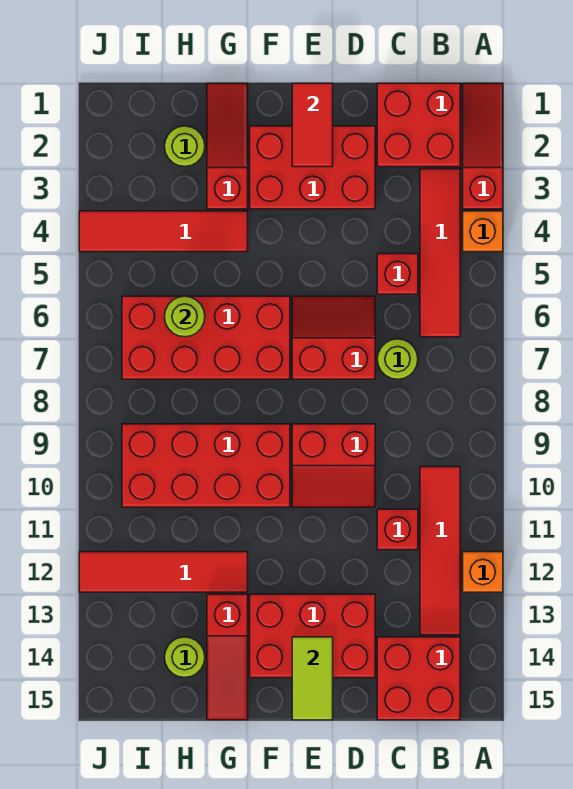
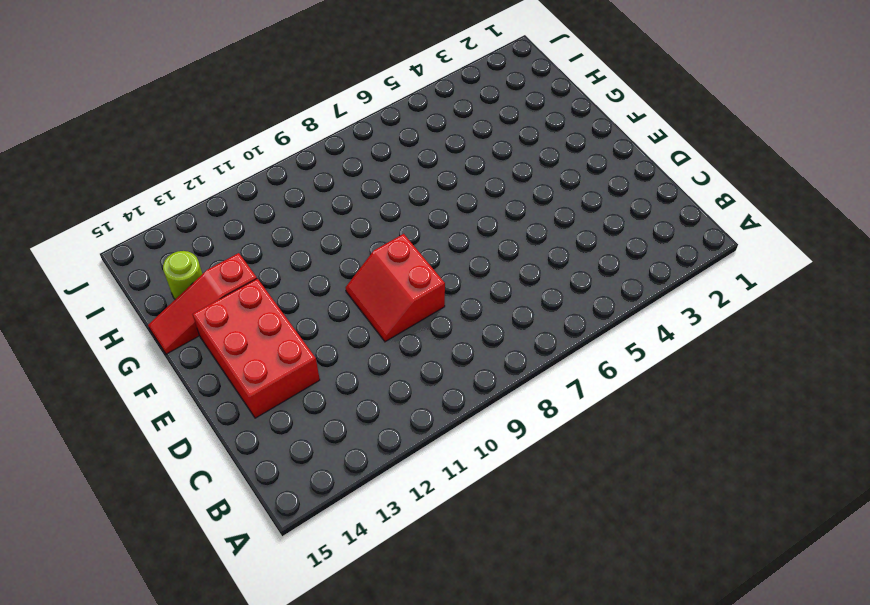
none -> red slope A1:A3 level 1 top 3
none -> orange brick A4 level 1
none -> orange brick A12 level 1

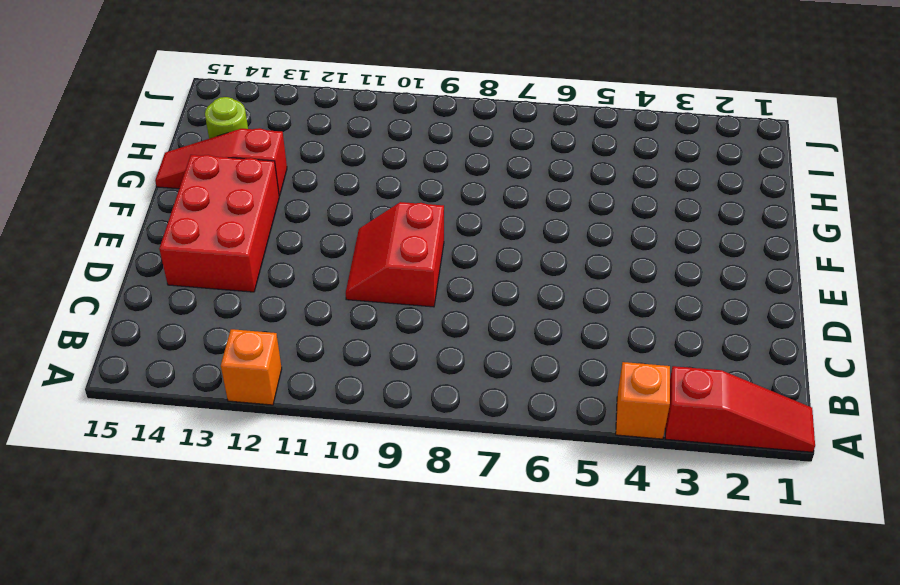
none -> red brick B1:C2 level 1
none -> red tile B3:B6 level 1
none -> red tile B10:B13 level 1

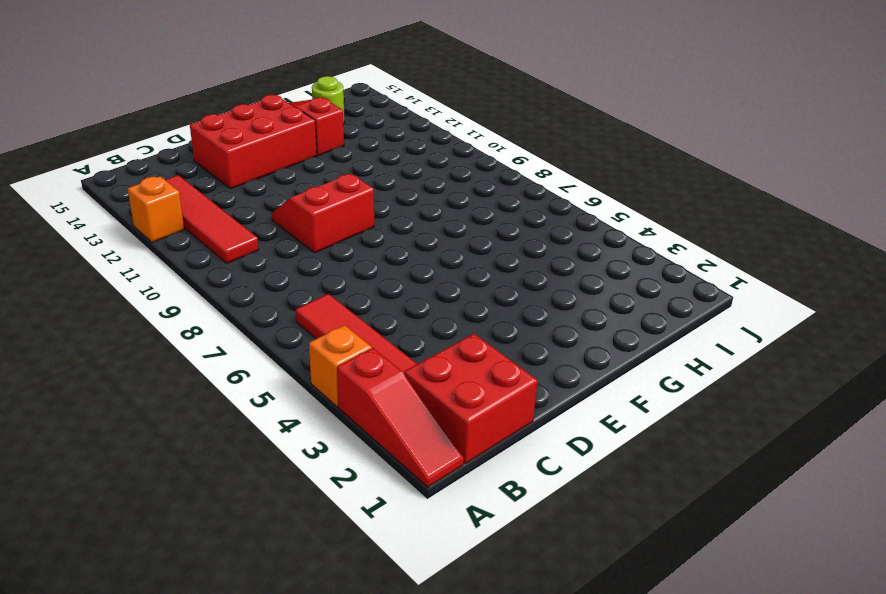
none -> red brick B14:C15 level 1
none -> red brick C5 level 1
none -> lime round brick C7 level 1

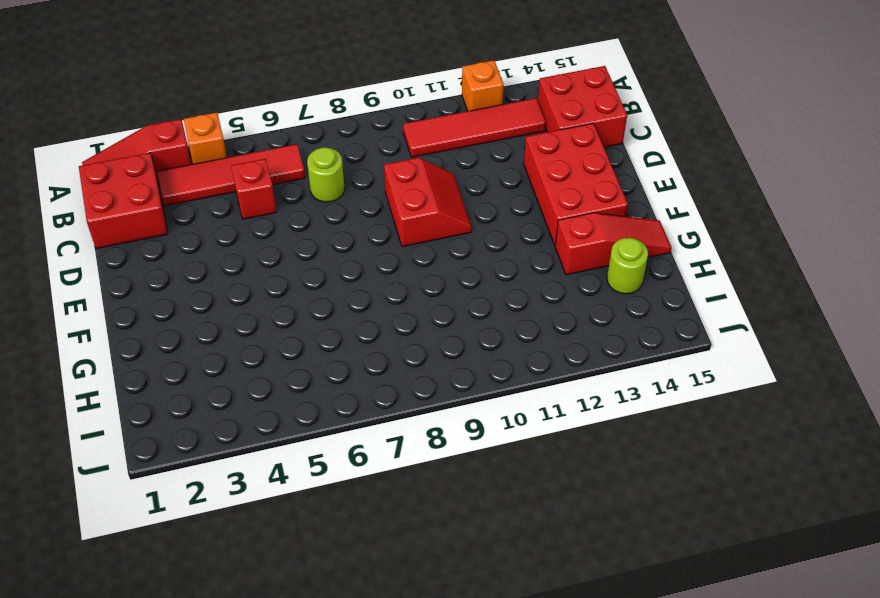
none -> red brick C11 level 1
none -> red brick D2:F3 level 1
none -> red slope D6:E7 level 1 top 7

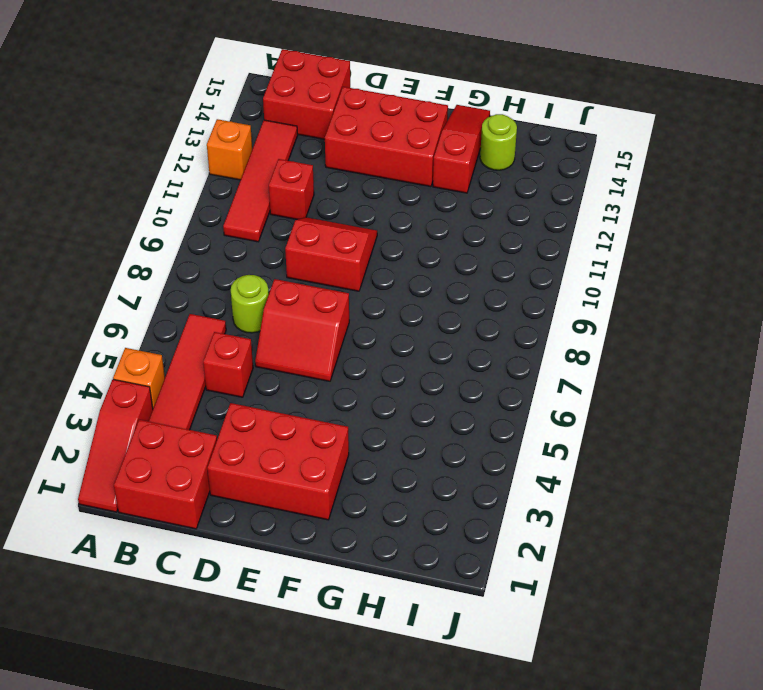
none -> red brick F6:I7 level 1
none -> red brick F9:I10 level 1
none -> red slope G1:G3 level 1 top 3

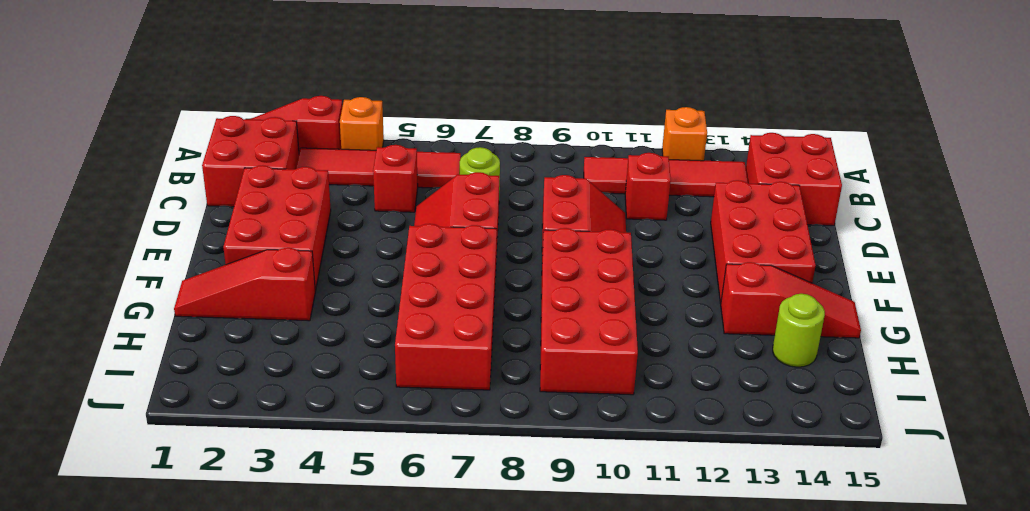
none -> red tile G4:J4 level 1
none -> red tile G12:J12 level 1
none -> lime round brick H2 level 1

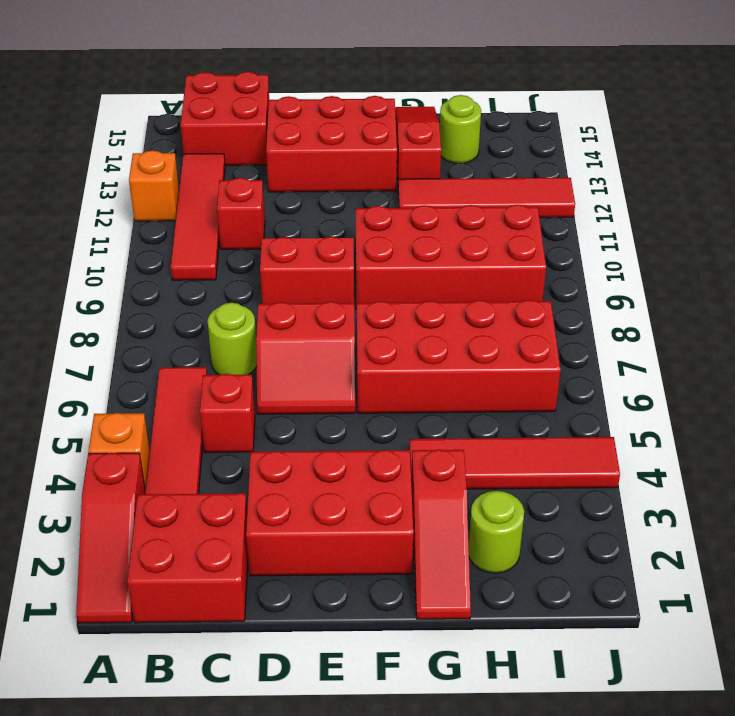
none -> red tile E1:E2 level 2
none -> lime tile E14:E15 level 2
none -> lime round brick H6 level 2

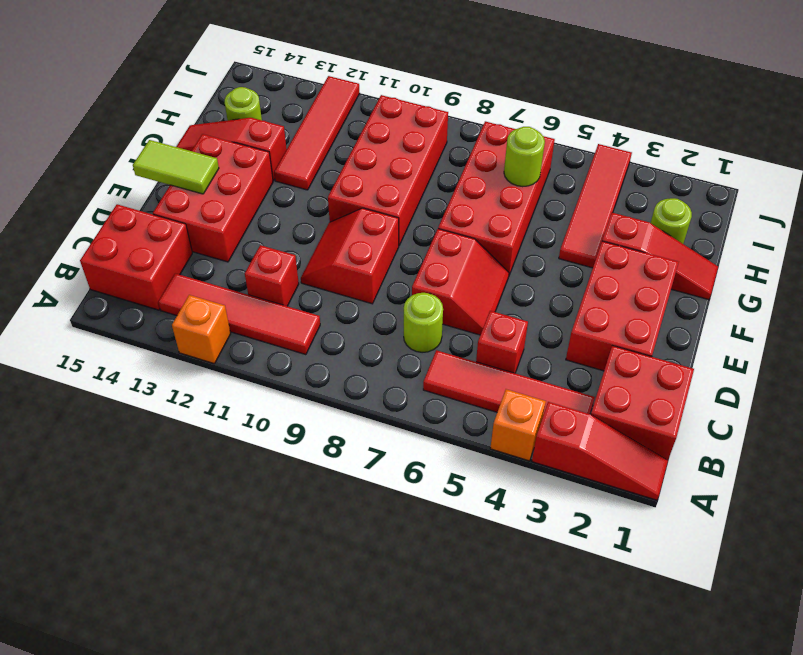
none -> red tile E1:E2 level 2

